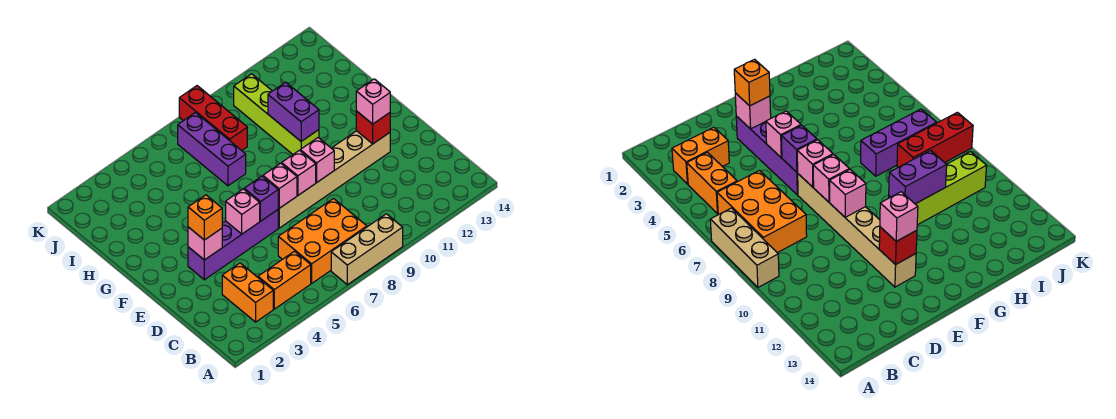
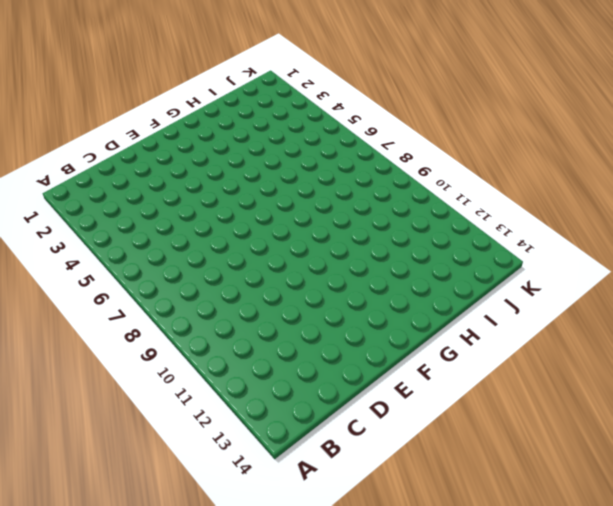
none -> tan brick A7:A9 level 1
none -> orange brick B3:C3 level 1
none -> orange brick B4:B5 level 1

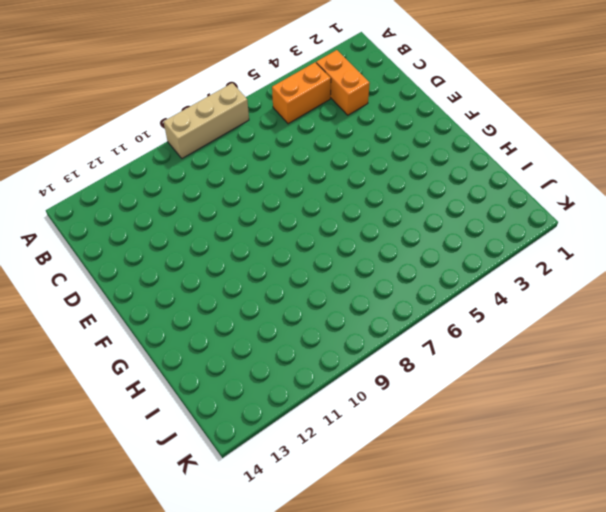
none -> orange brick B6:C8 level 1
none -> purple brick E3:E6 level 1
none -> tan brick E7:E12 level 1

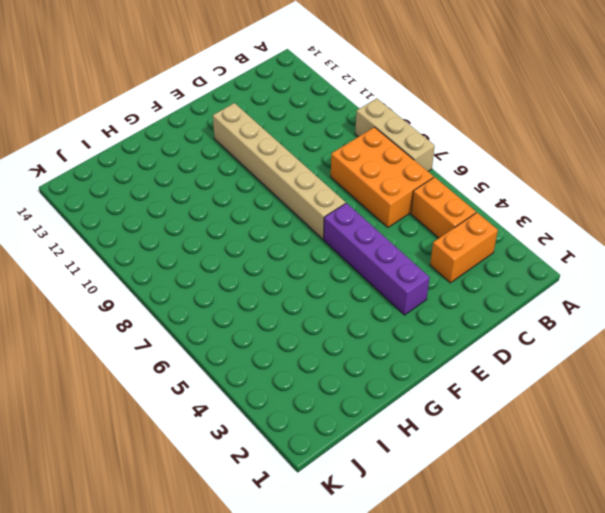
none -> lime brick G10:J10 level 1
none -> purple brick H7:J7 level 1
none -> red brick I8:K8 level 1

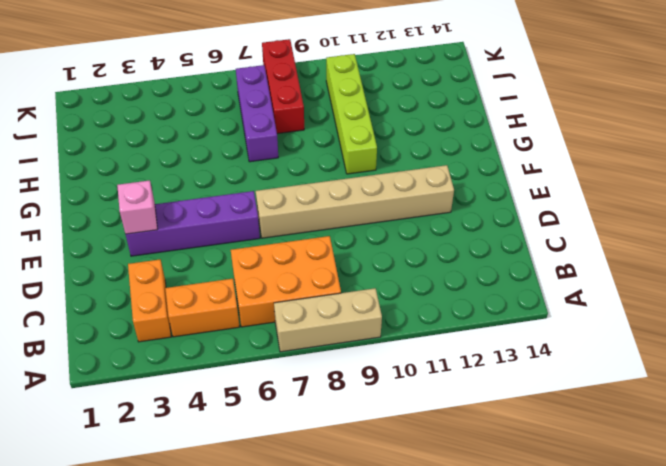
none -> pink brick E5 level 2
none -> purple brick E6 level 2
none -> pink brick E7 level 2

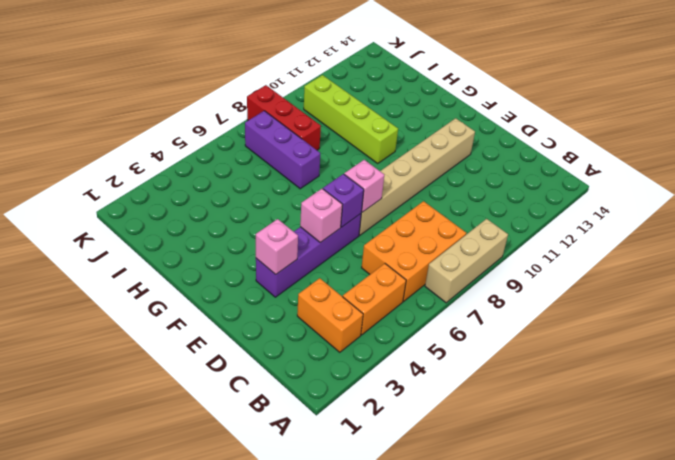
none -> pink brick E8 level 2
none -> pink brick E9 level 2
none -> red brick E12 level 2

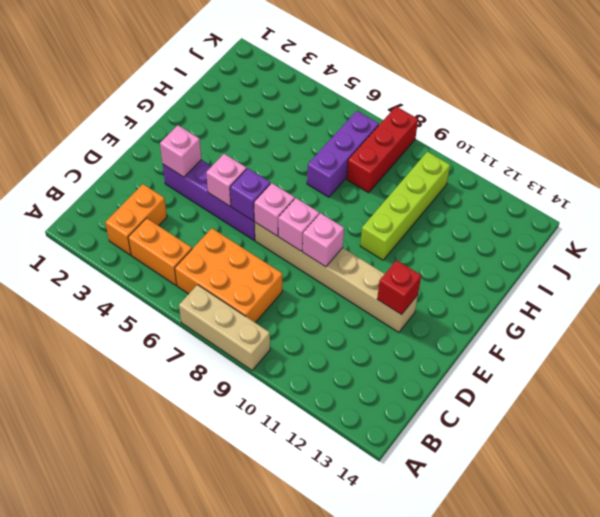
none -> purple brick G10:H10 level 2
none -> orange brick E3 level 3
none -> pink brick E12 level 3

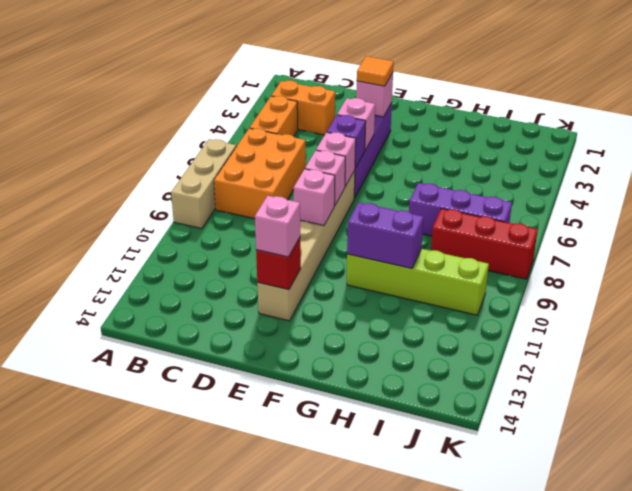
orange tile E3 level 3 -> orange brick E3 level 3

